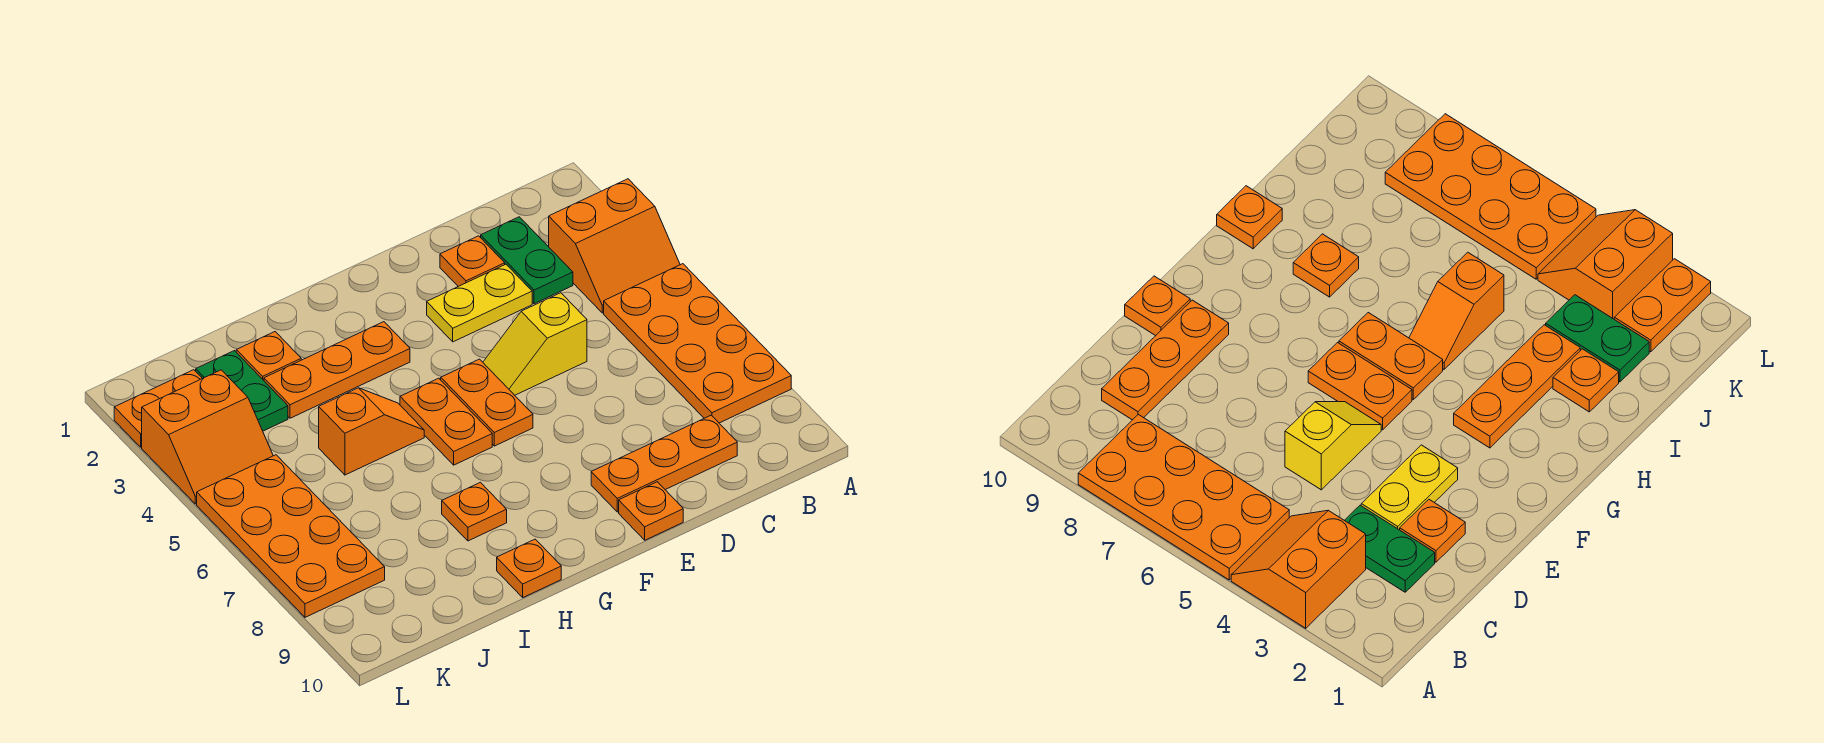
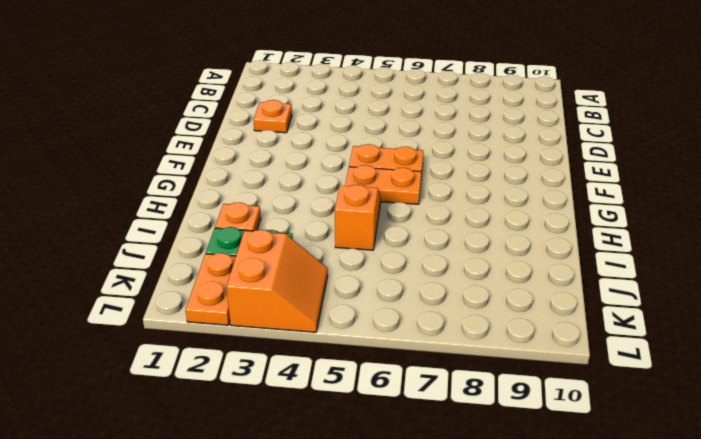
none -> orange slope A3:B4 level 1 top 3
none -> orange plate A5:B8 level 1
none -> green plate C2:C3 level 1

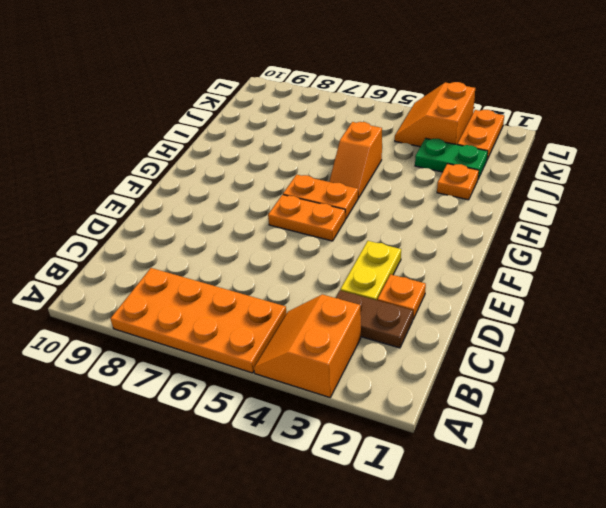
brown plate C2:C3 level 1 -> green plate C2:C3 level 1
none -> orange plate C9:E9 level 1
none -> yellow slope D5:E5 level 1 top D
none -> orange plate E10 level 1

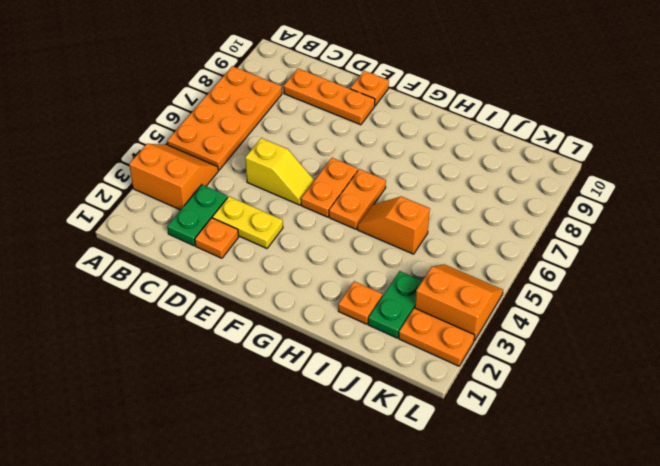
none -> orange plate G3:I3 level 1
none -> orange plate H8 level 1
none -> orange plate H10 level 1

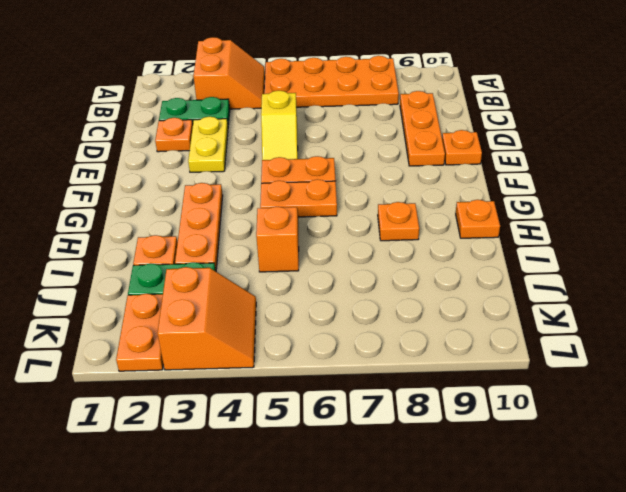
none -> orange plate K5:L8 level 1

